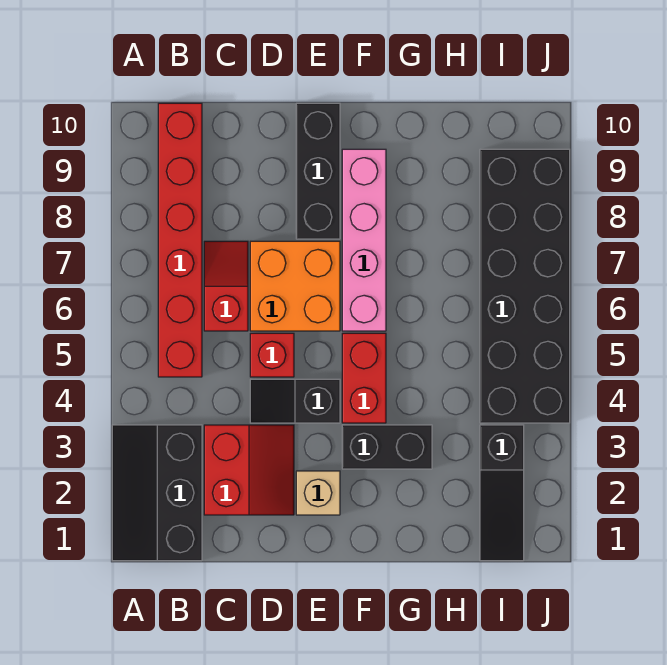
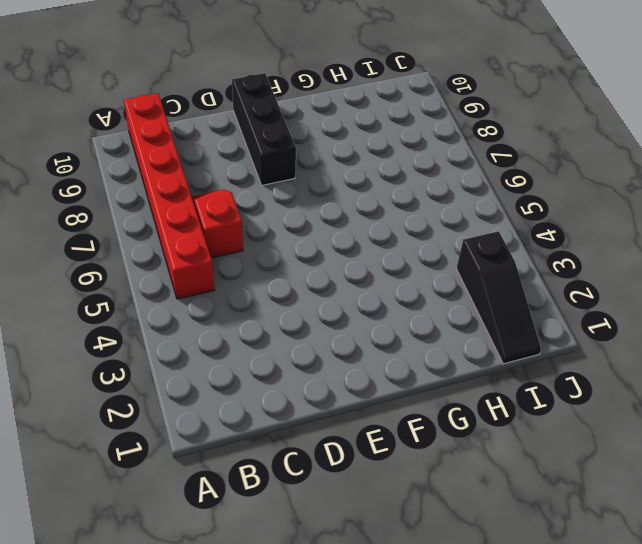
none -> black slope A1:B3 level 1 top B
none -> red slope C2:D3 level 1 top C
none -> black slope D4:E4 level 1 top E

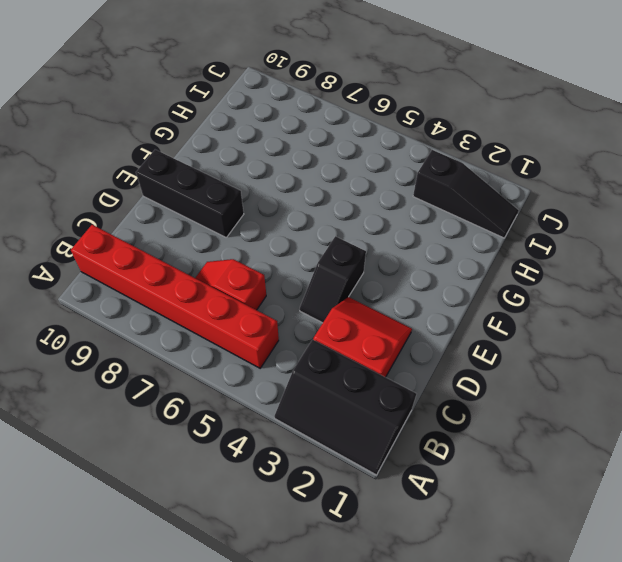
none -> red brick D5 level 1
none -> orange brick D6:E7 level 1
none -> tan brick E2 level 1

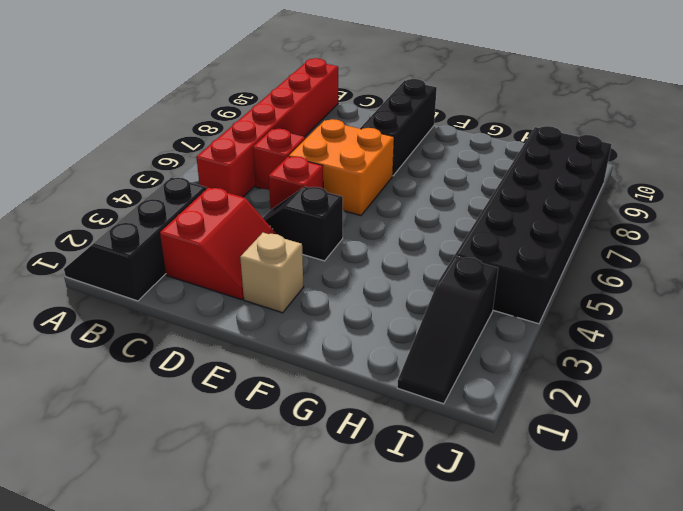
none -> black brick F3:G3 level 1
none -> red brick F4:F5 level 1
none -> pink brick F6:F9 level 1

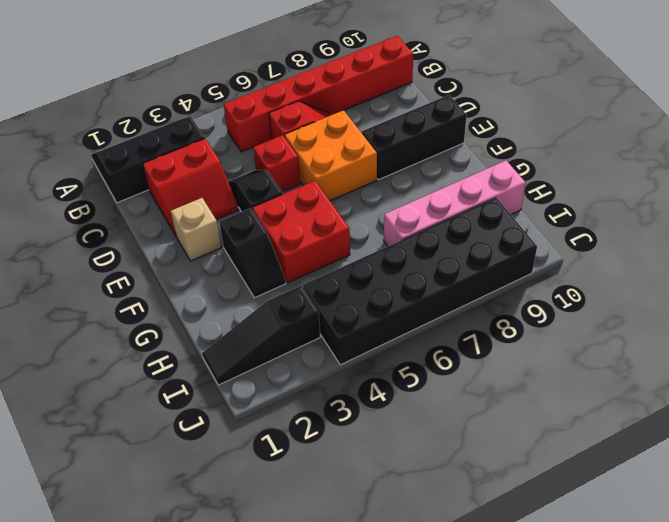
black slope F3:G3 level 1 top F -> black brick F3:G3 level 1
red brick F4:G5 level 1 -> red brick F4:F5 level 1
pink brick H7:H10 level 1 -> pink brick F6:F9 level 1

